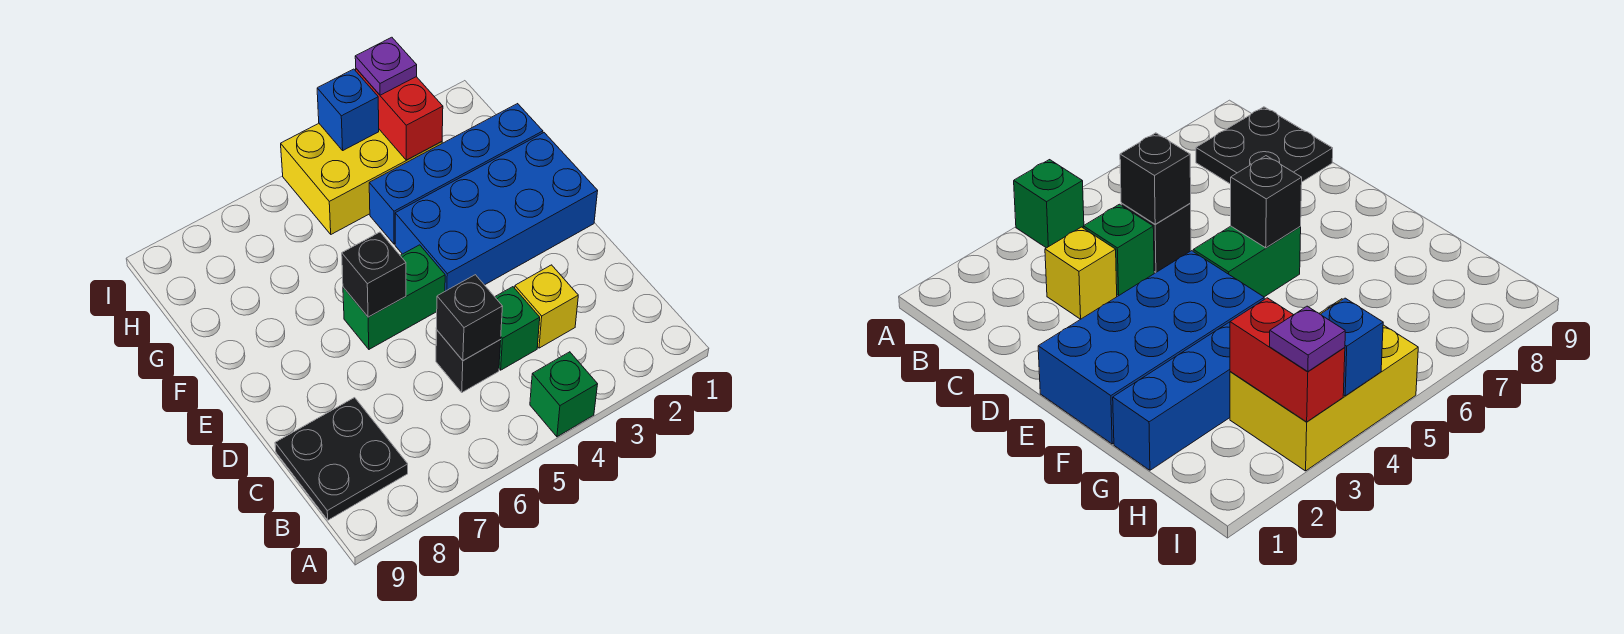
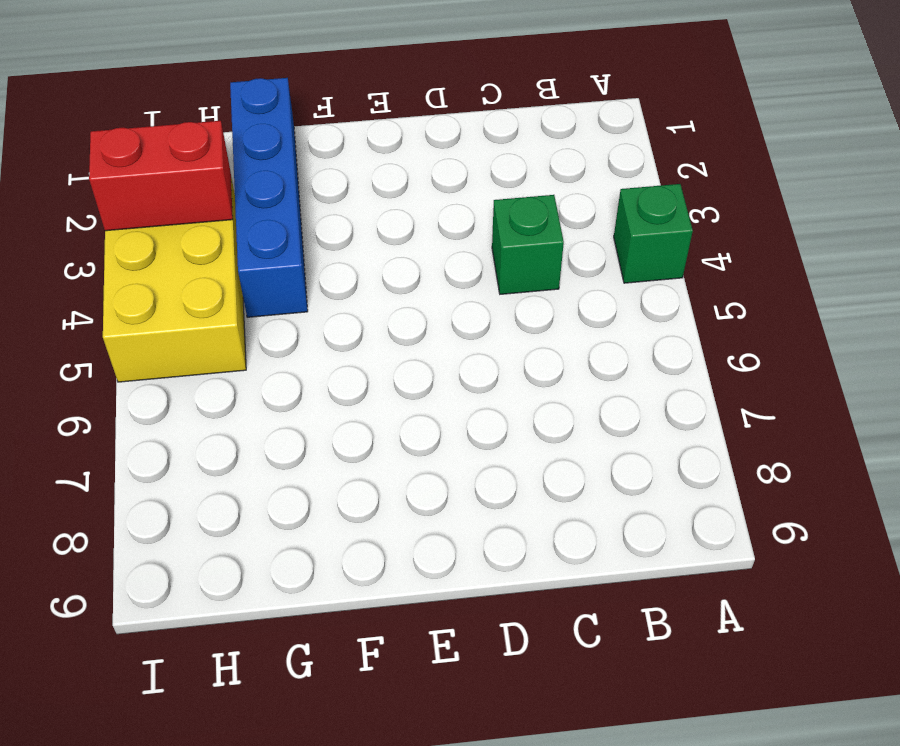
none -> black plate B8:C9 level 1
none -> yellow brick C3 level 1
none -> black brick C5 level 1

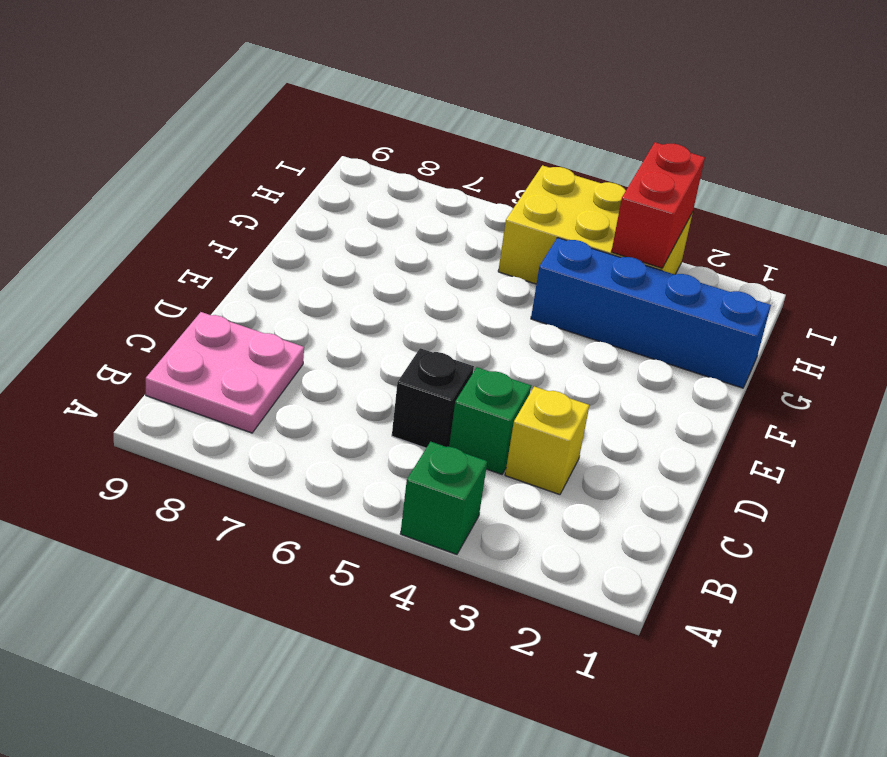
pink plate B8:C9 level 1 -> black plate B8:C9 level 1
none -> blue brick E1:F4 level 1
none -> green brick E5:E6 level 1
none -> black brick C5 level 2

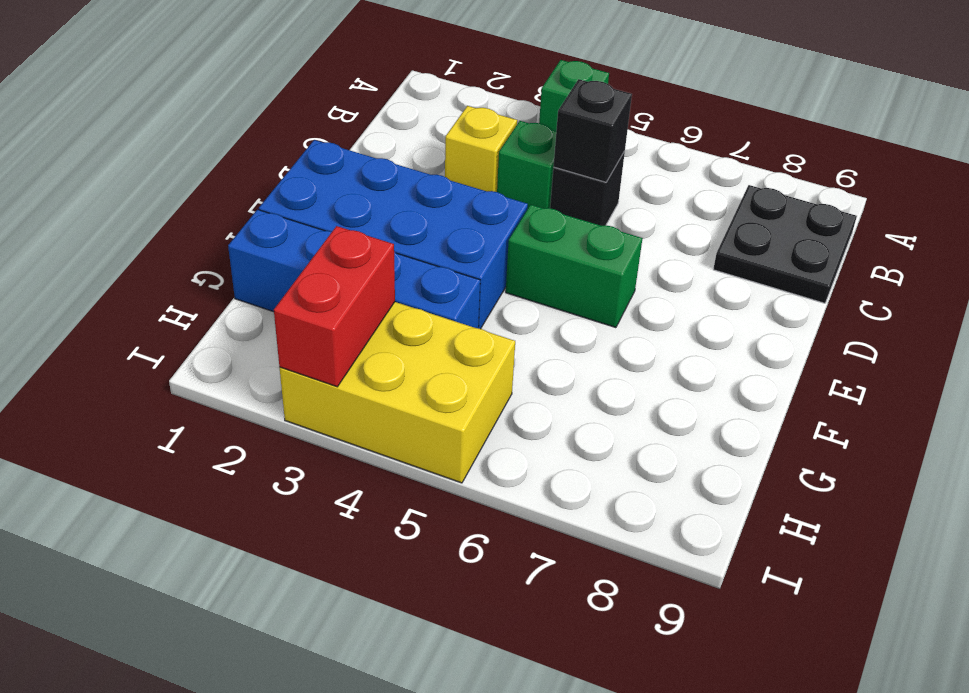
none -> black brick E6 level 2
none -> blue brick I4 level 2
none -> purple plate I3 level 3

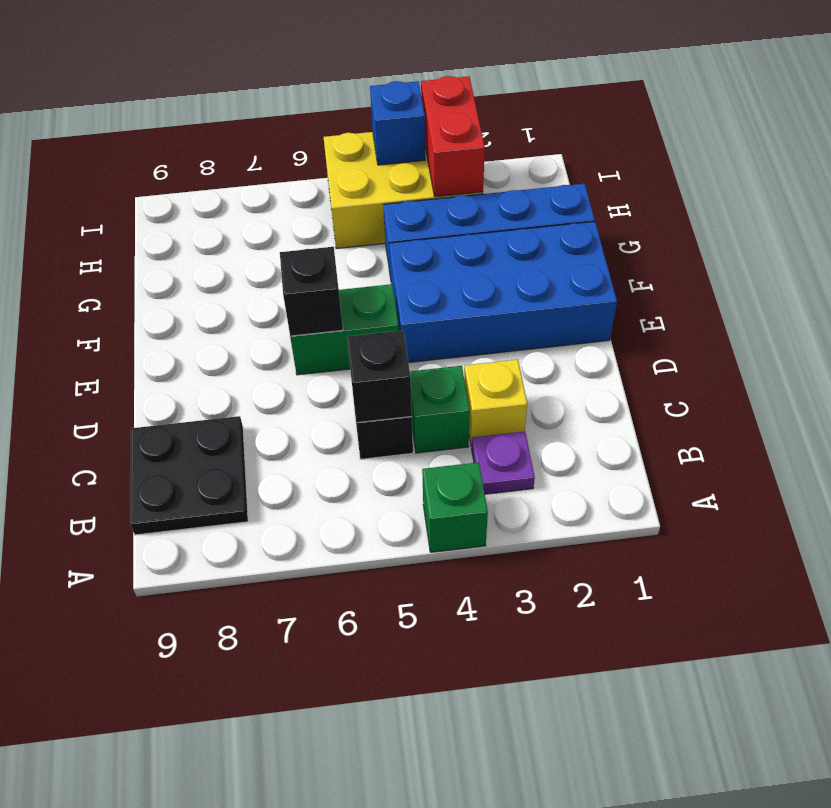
purple plate B3 level 1 -> purple plate I3 level 3

